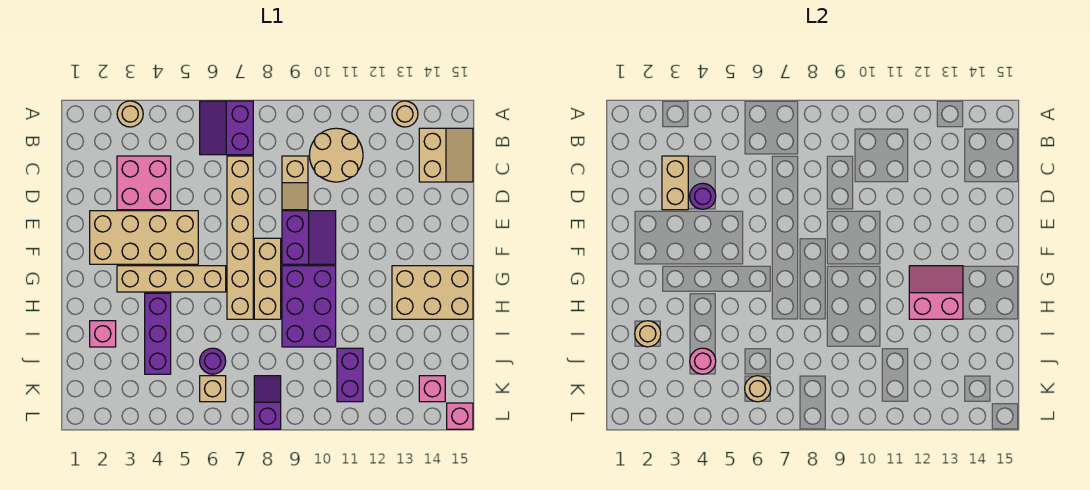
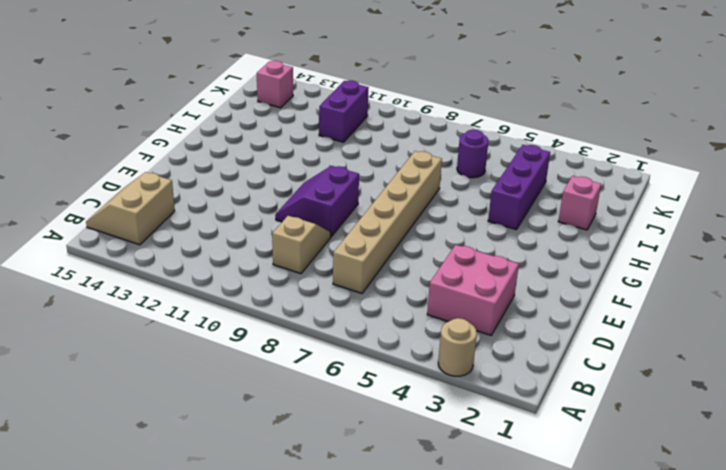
none -> purple slope A6:B7 level 1 top 7
none -> tan round brick A13 level 1
none -> tan round brick B10:C11 level 1

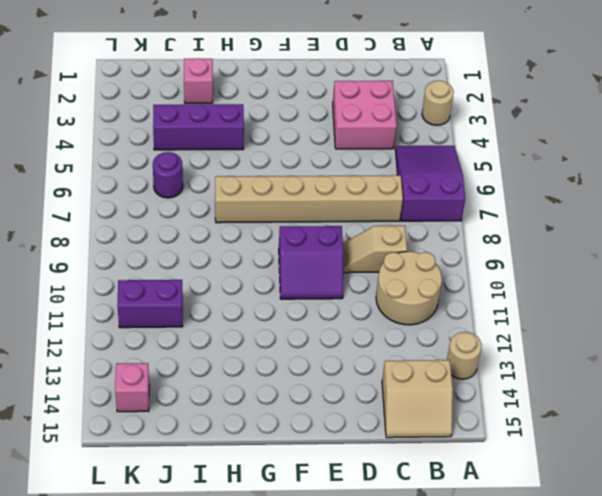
purple slope A5:B7 level 1 top 7 -> purple slope A6:B7 level 1 top 7
none -> tan brick E2:F5 level 1
none -> tan brick F8:H8 level 1
none -> tan brick G3:G6 level 1

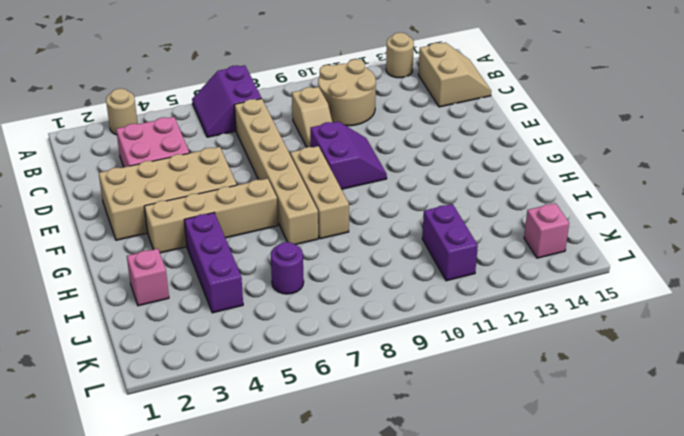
none -> purple brick G9:I10 level 1
none -> tan brick G13:H15 level 1
none -> tan brick K6 level 1

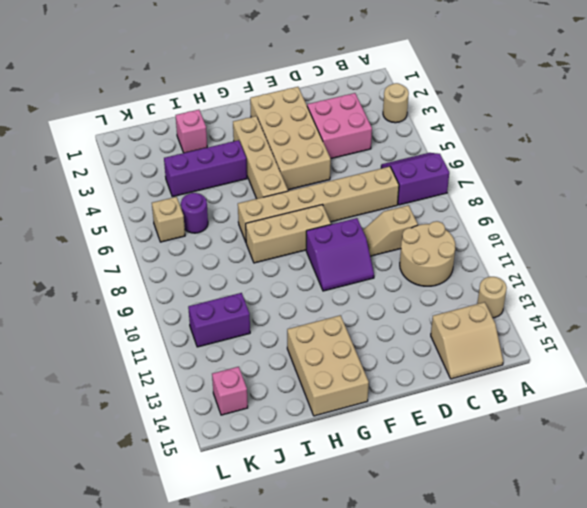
none -> purple brick G9:I10 level 1
none -> purple slope K8:L8 level 1 top L
none -> pink brick L15 level 1

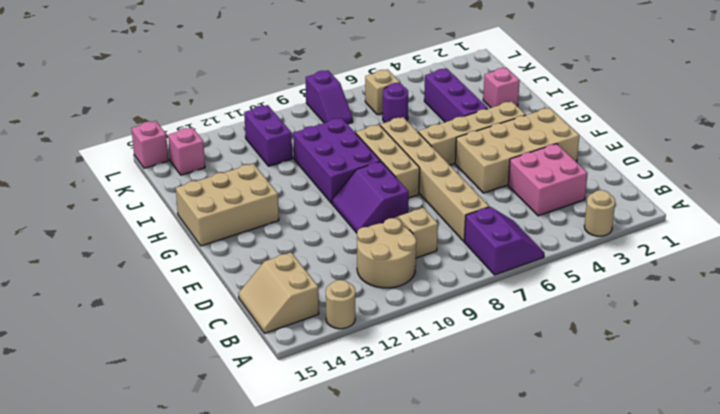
none -> tan brick C3:D3 level 2
none -> purple round brick D4 level 2
none -> pink slope G12:H13 level 2 top H

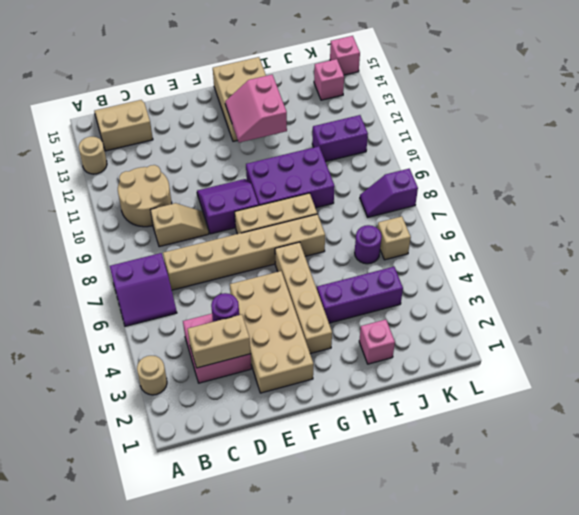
none -> tan round brick I2 level 2
none -> pink round brick J4 level 2
none -> tan round brick K6 level 2

